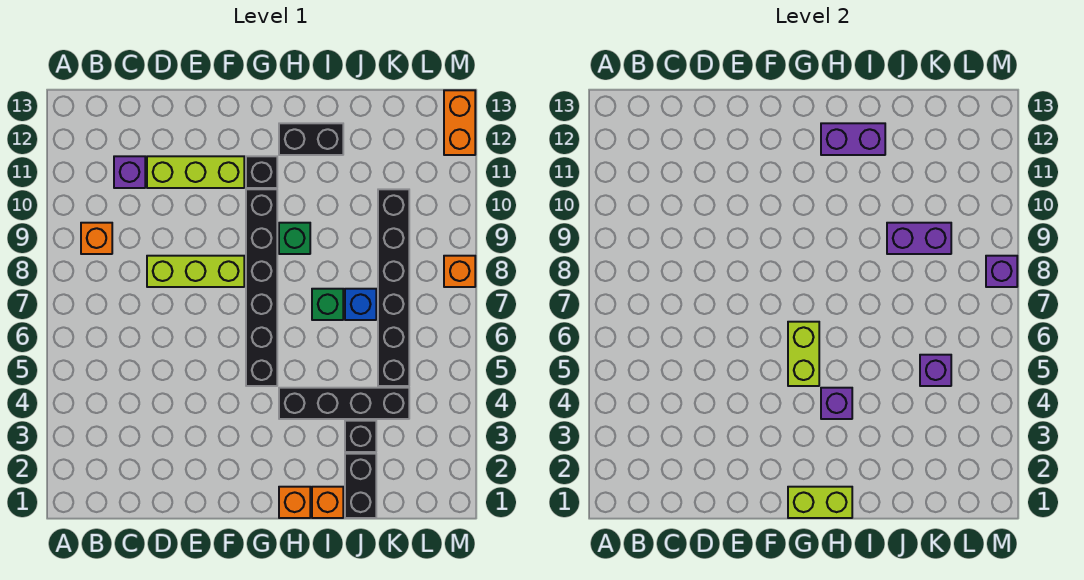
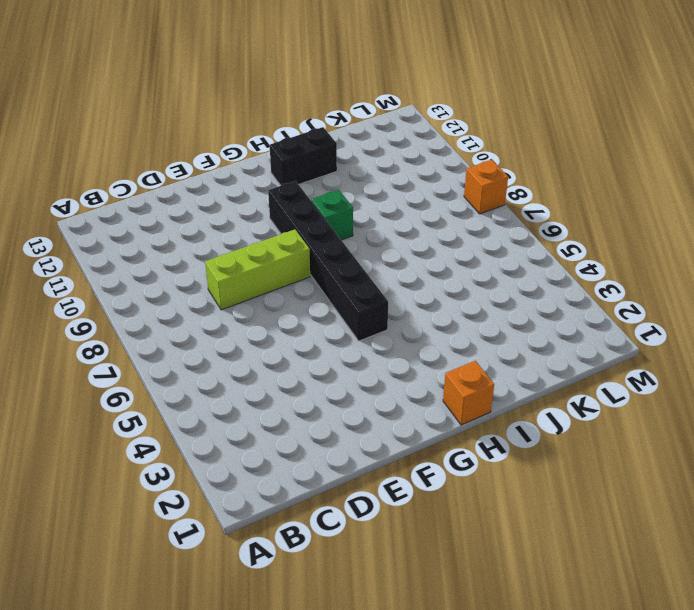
none -> orange brick B9 level 1
none -> purple brick C11 level 1
none -> lime brick D11:F11 level 1

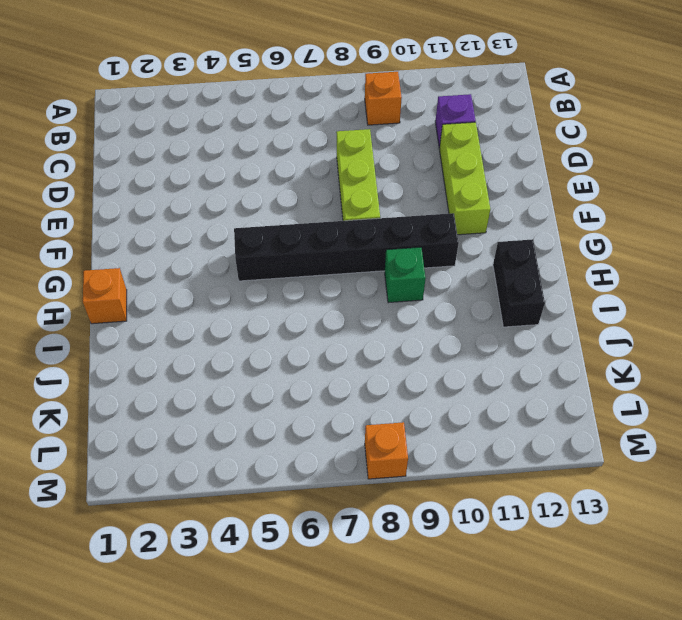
none -> black brick G11 level 1
none -> black brick H4:K4 level 1
none -> orange brick I1 level 1

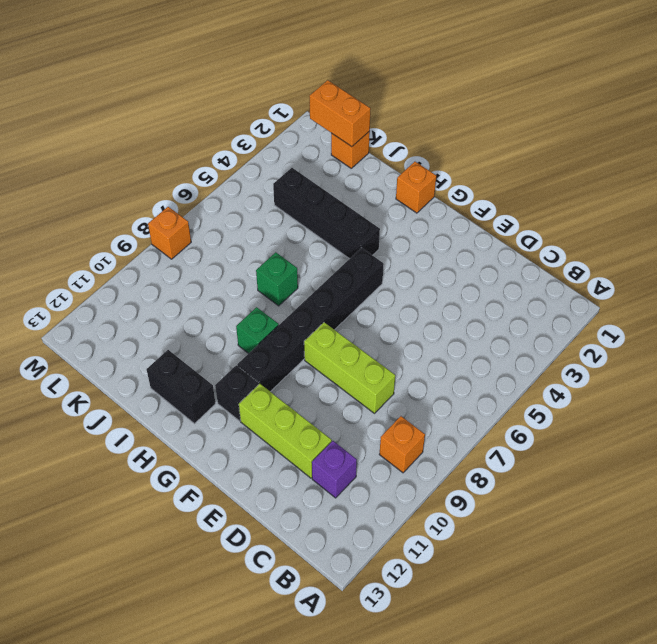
orange brick K1 level 1 -> orange brick I1 level 1
orange brick K1:L1 level 2 -> orange brick M12:M13 level 1
none -> black brick J1:J2 level 1
none -> black brick J3 level 1
none -> blue brick J7 level 1

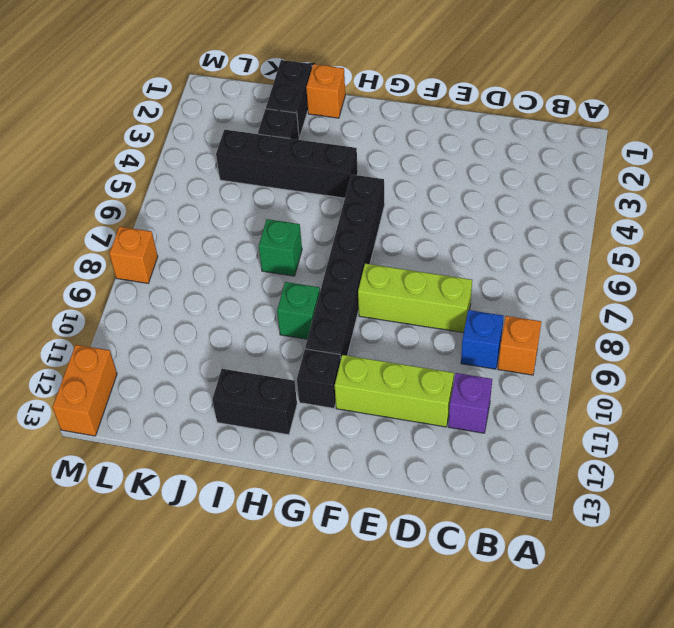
blue brick C9 level 1 -> blue brick J7 level 1
none -> orange brick H1 level 1
none -> black brick K5:K10 level 1
none -> lime brick G1:H1 level 2

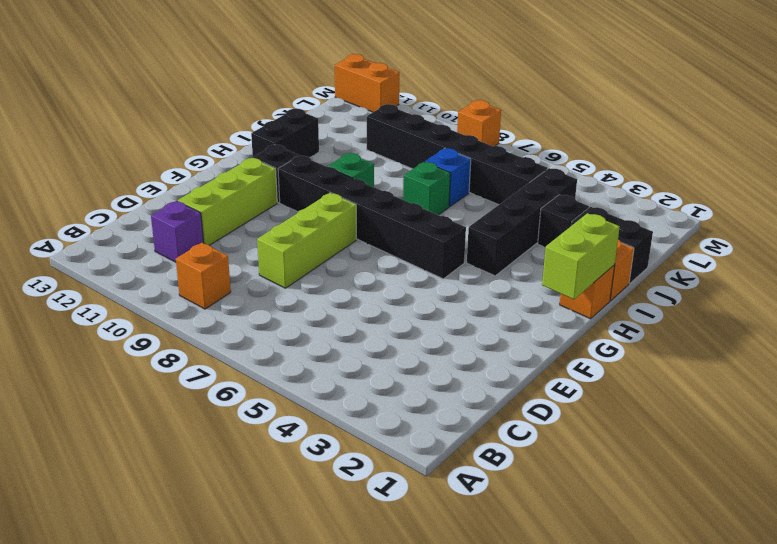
none -> lime brick G5:G6 level 2
none -> purple brick H4 level 2
none -> purple brick H12:I12 level 2

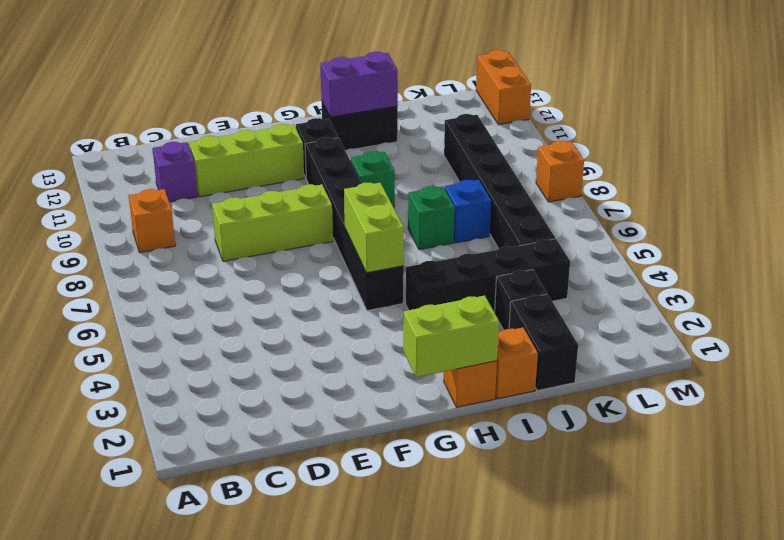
none -> purple brick H4 level 2
none -> purple brick J9:K9 level 2
none -> purple brick K5 level 2

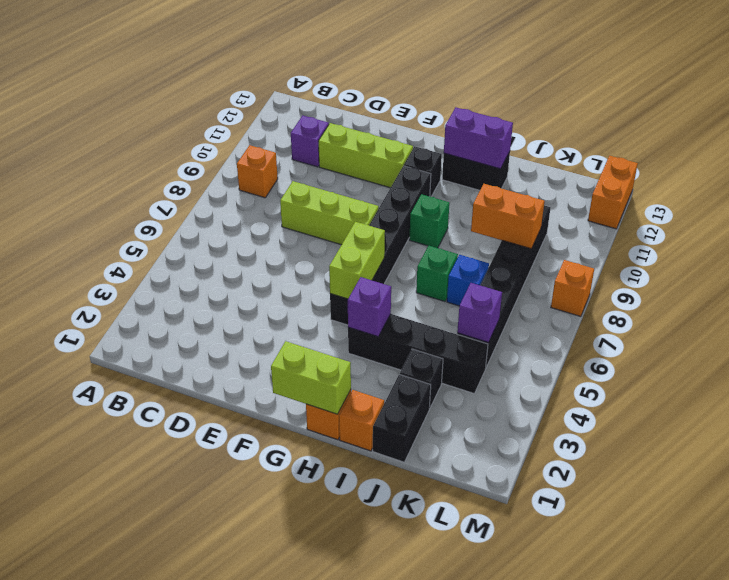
orange brick J9:K9 level 2 -> purple brick J9:K9 level 2
none -> purple brick M8 level 2

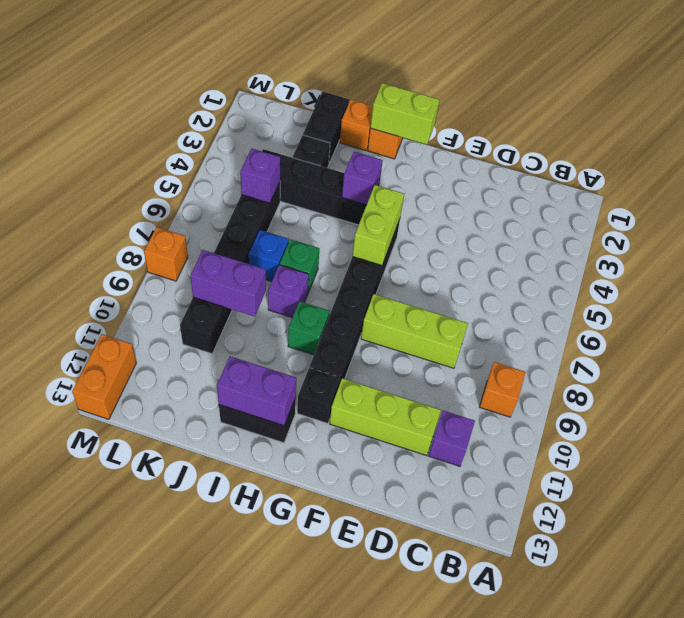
purple brick I8 level 1 -> purple brick M8 level 2

